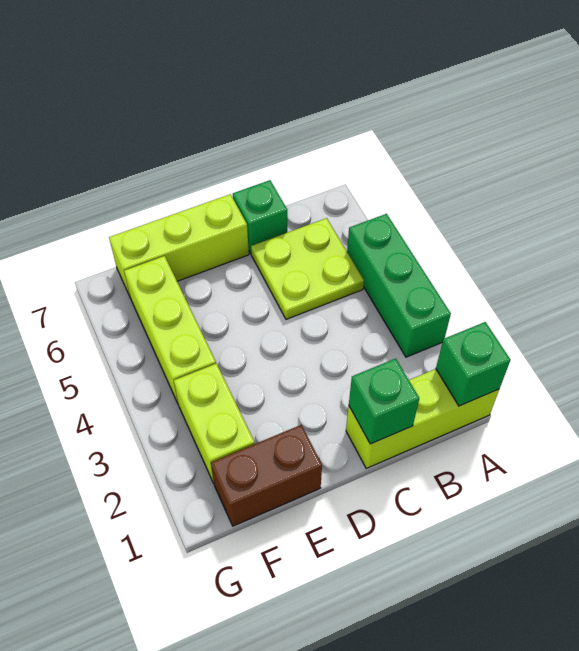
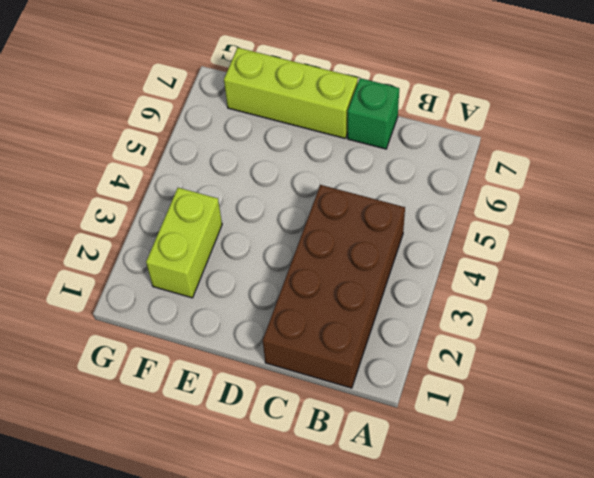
brown brick B1:C4 level 1 -> lime brick A1:C1 level 1
none -> green brick A3:A5 level 1
none -> lime plate B5:C6 level 1

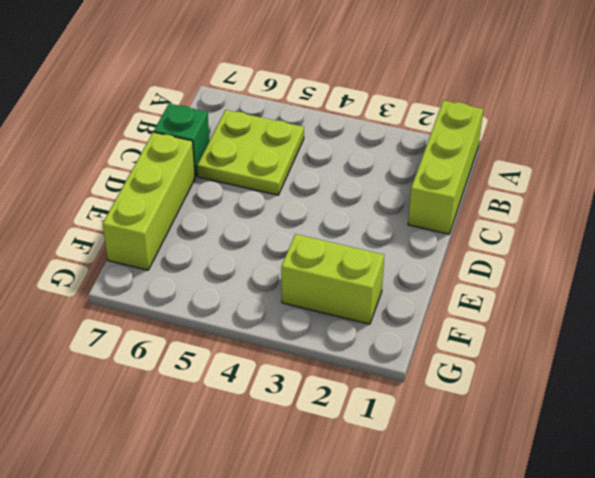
none -> green brick A3:A5 level 1
none -> brown brick E1:F1 level 1

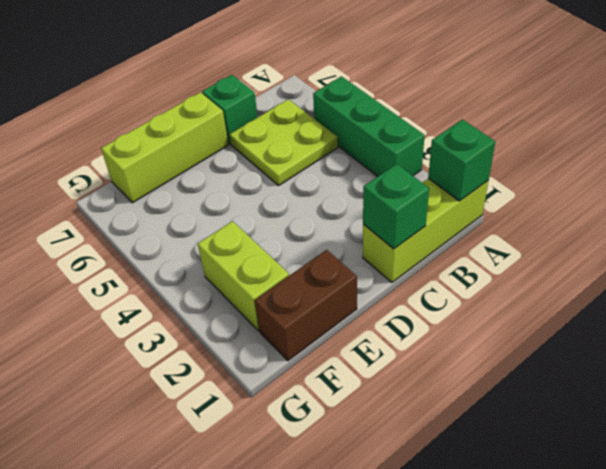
none -> lime brick F4:F6 level 1

